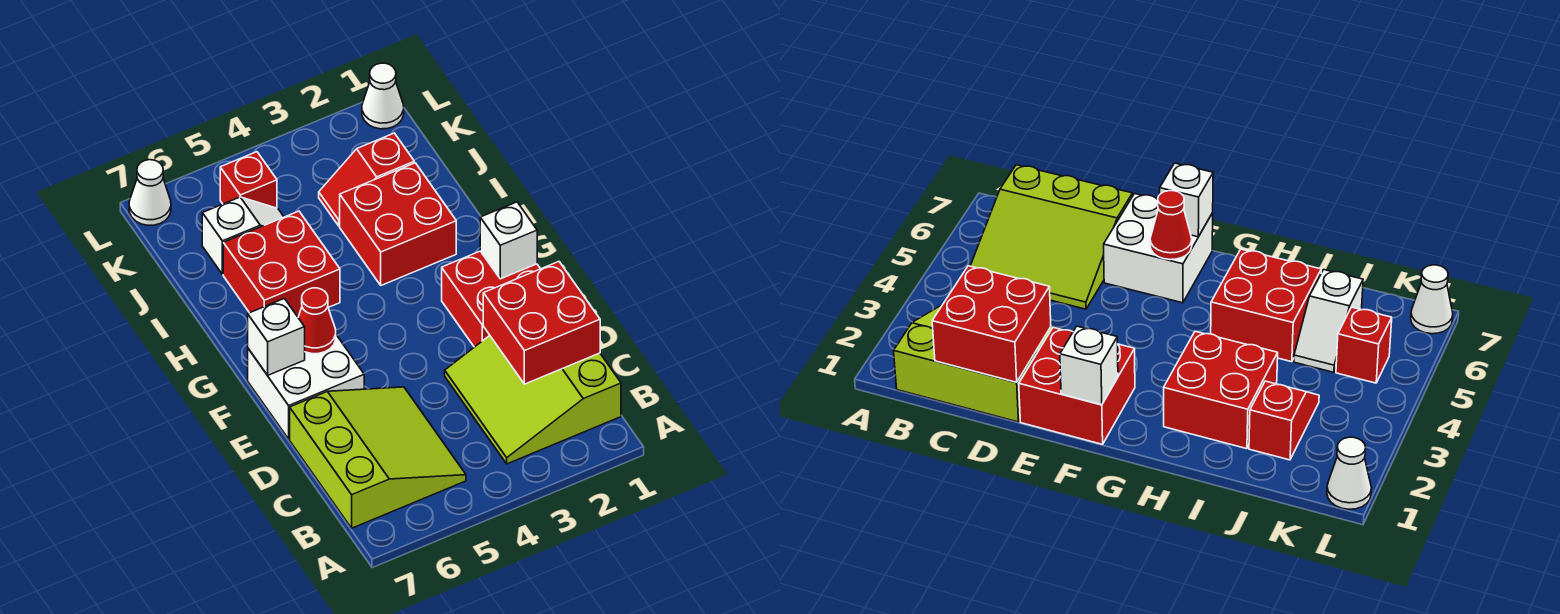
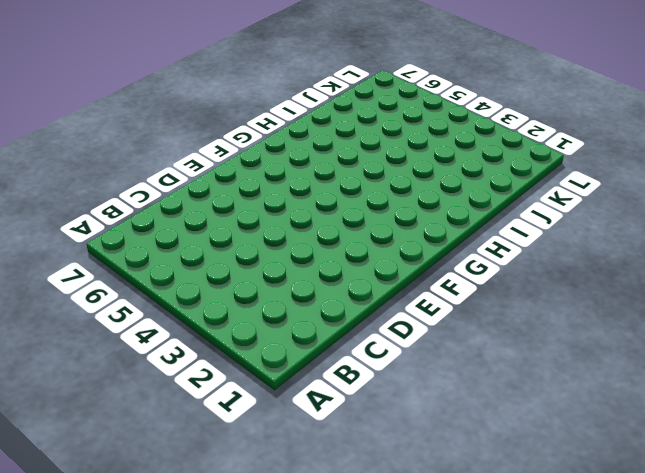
none -> lime slope B1:D3 level 1 top 1
none -> lime slope B5:D7 level 1 top 7
none -> red brick E1:F2 level 1

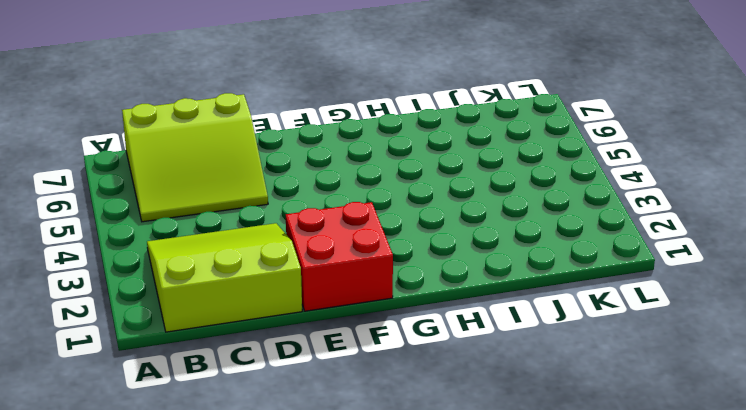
none -> white brick E6:F7 level 1
none -> red brick H2:I3 level 1
none -> red brick H5:I6 level 1

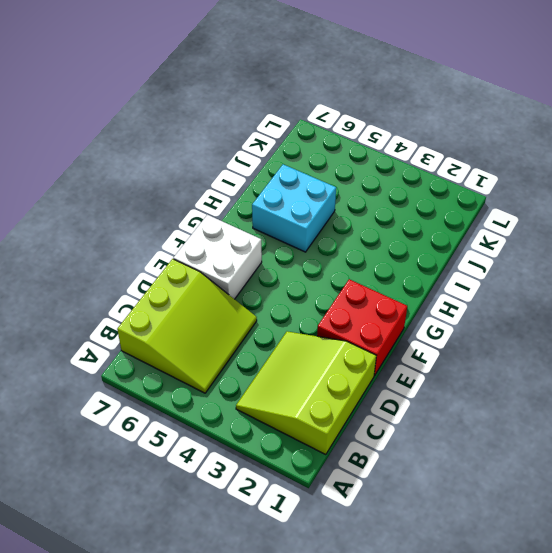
cyan brick H5:I6 level 1 -> red brick H5:I6 level 1
none -> red brick H2:I3 level 1
none -> red slope J2:J3 level 1 top 2
none -> white slope J5:J6 level 1 top 6

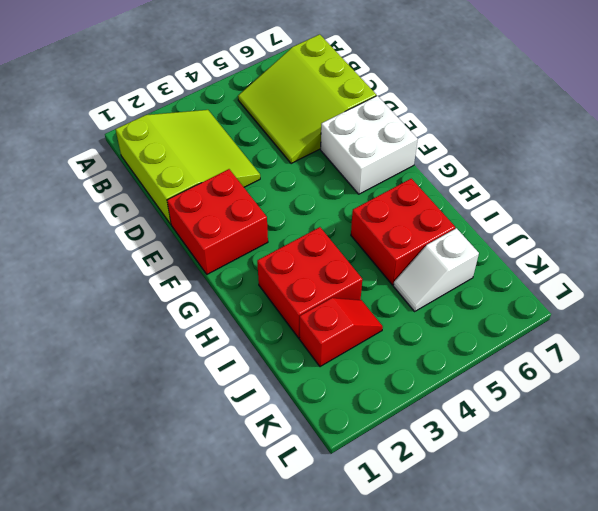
none -> red brick K5 level 1
none -> white cone L1 level 1
none -> white cone L7 level 1

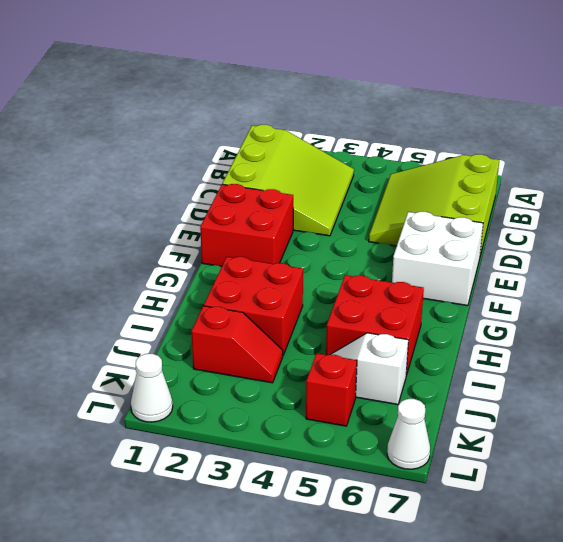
none -> red brick C1:D2 level 2
none -> white brick F1 level 2
none -> red cone F6 level 2

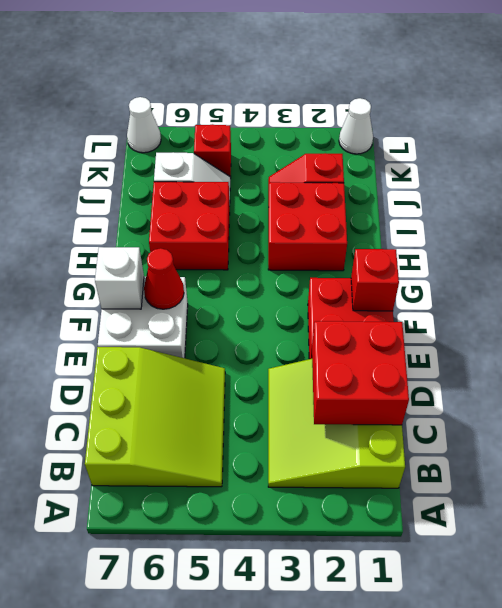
red brick F1 level 2 -> white brick F1 level 2

